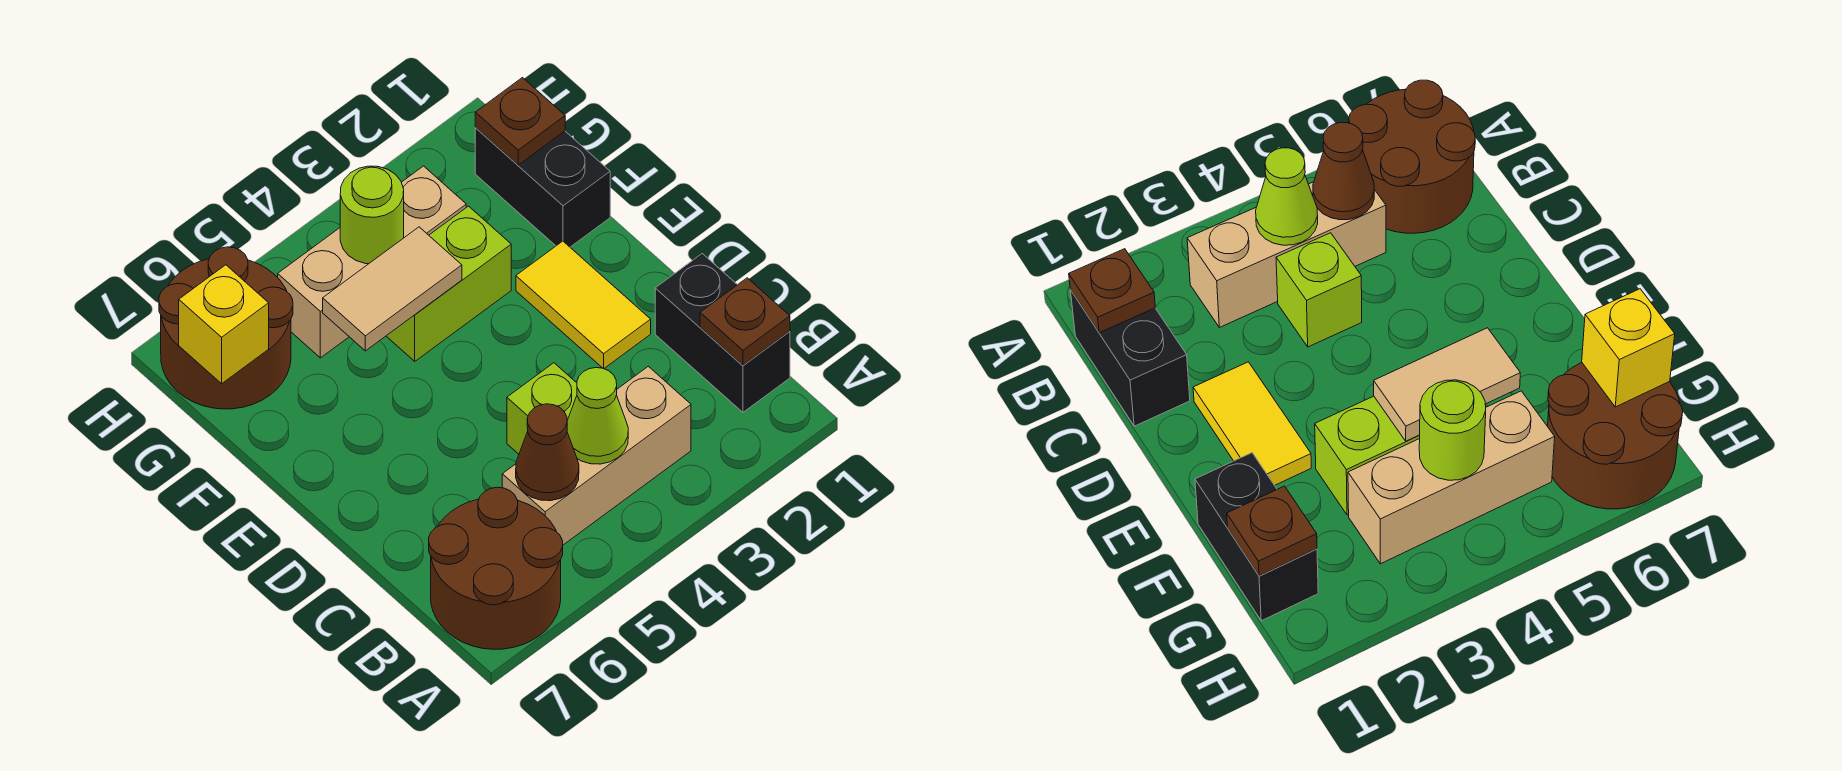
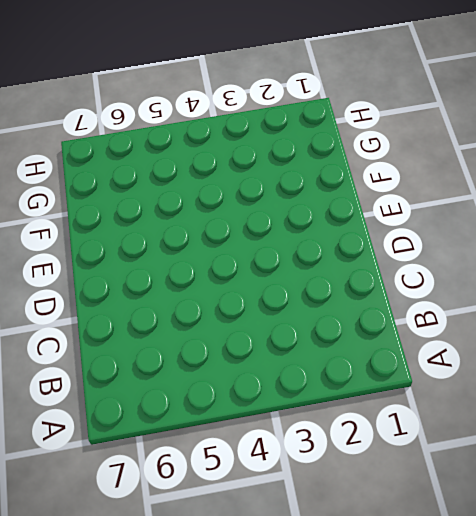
none -> brown round brick A6:B7 level 1
none -> black brick B1:C1 level 1
none -> tan brick B3:B5 level 1

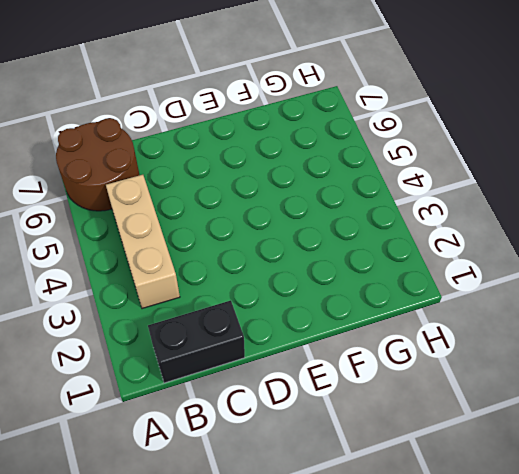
none -> lime brick C4 level 1
none -> yellow tile D2:E2 level 1
none -> black brick F1:G1 level 1

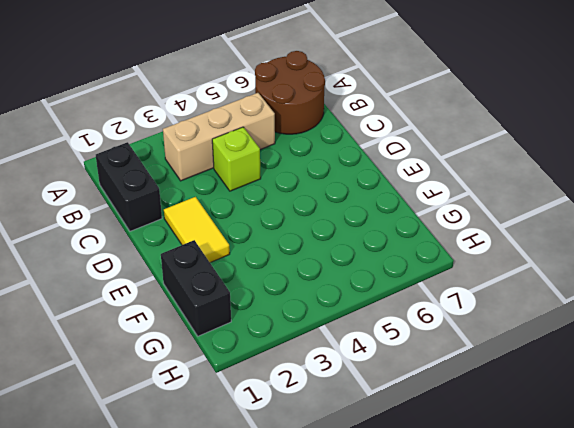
none -> lime brick F3:F4 level 1
none -> tan brick G3:G5 level 1
none -> brown round brick G6:H7 level 1

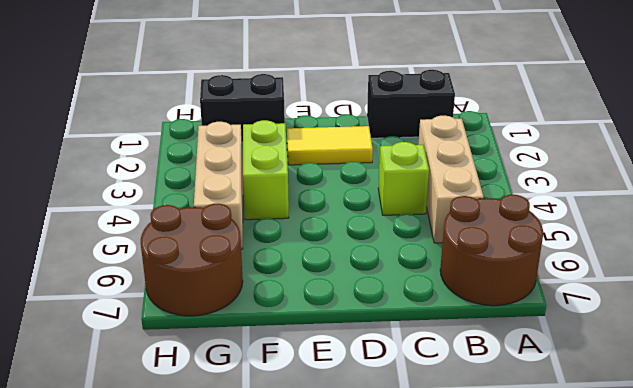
none -> brown plate B1 level 2
none -> lime cone B4 level 2
none -> brown cone B5 level 2

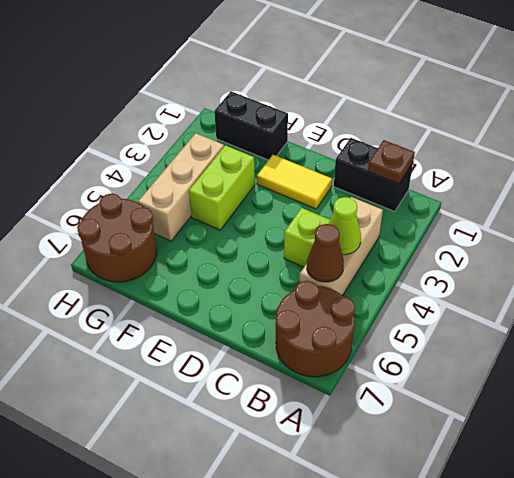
none -> tan tile F4:F5 level 2
none -> brown plate G1 level 2
none -> lime round brick G4 level 2

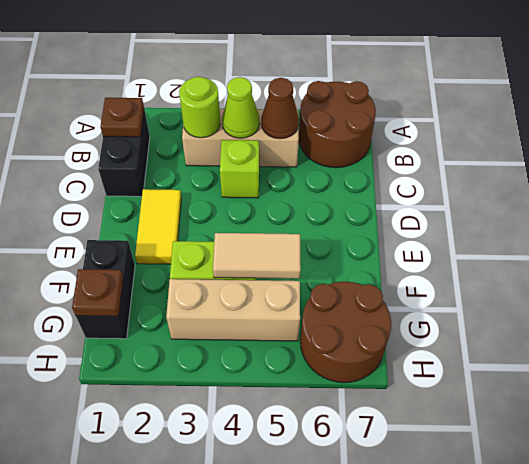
lime round brick B3 level 2 -> lime round brick G4 level 2
none -> yellow brick G7 level 2

